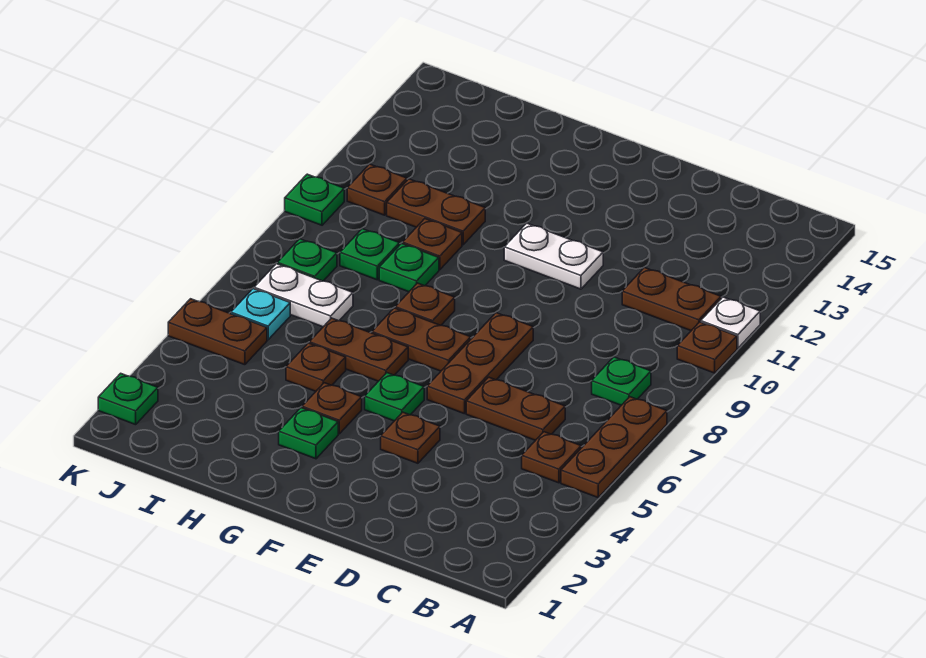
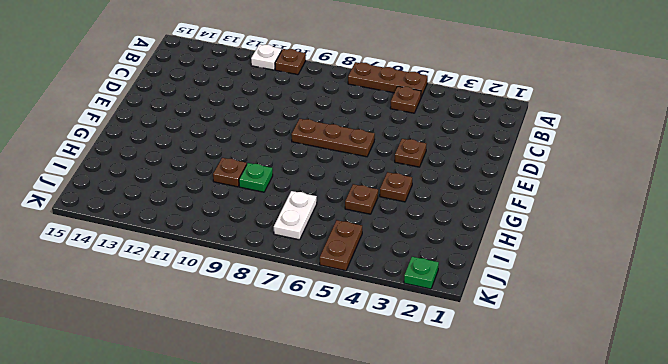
none -> green plate B8 level 1
none -> brown plate B11:C11 level 1
none -> brown plate C6:D6 level 1

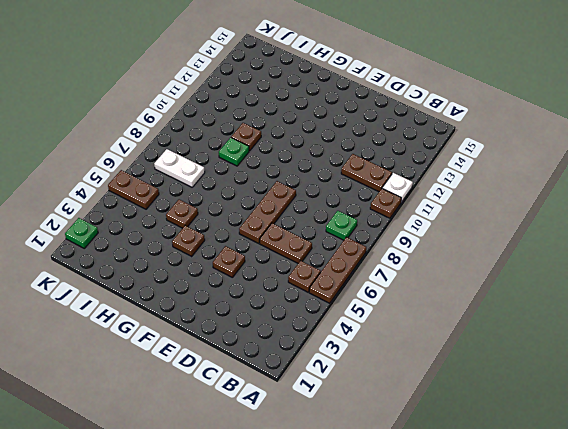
none -> white plate E11:F11 level 1
none -> green plate F5 level 1
none -> brown plate F7:G7 level 1

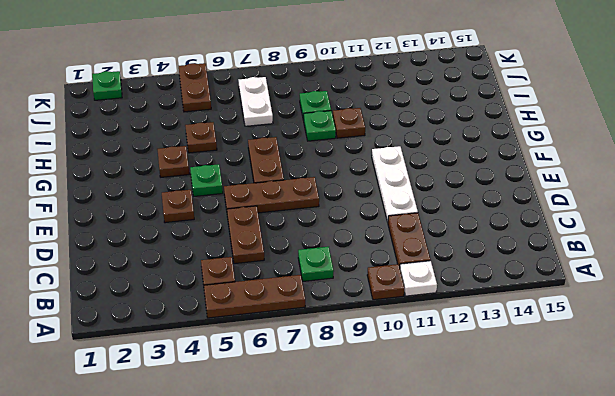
white plate D11:F11 level 1 -> white plate E11:F11 level 1
none -> green plate G3 level 1
none -> brown plate G6:H6 level 1
none -> brown plate G8 level 1

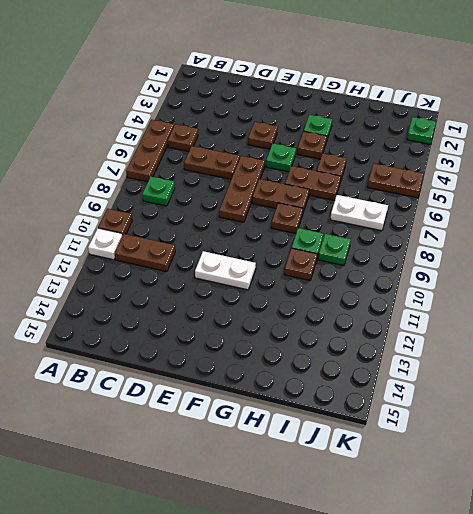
none -> brown plate H11:I11 level 1
none -> cyan plate J6 level 1
none -> green plate J8 level 1

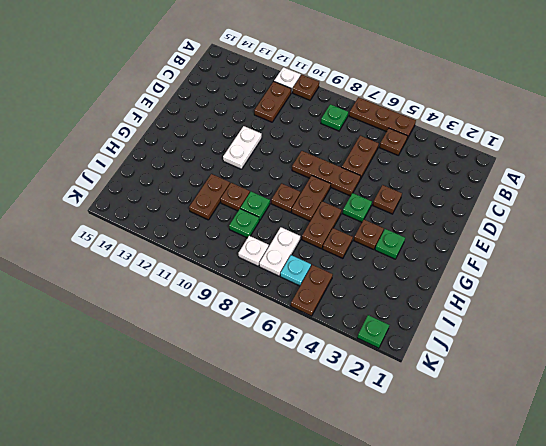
white plate J8 level 1 -> green plate J8 level 1
none -> brown plate J11 level 1
none -> green plate K10 level 1

